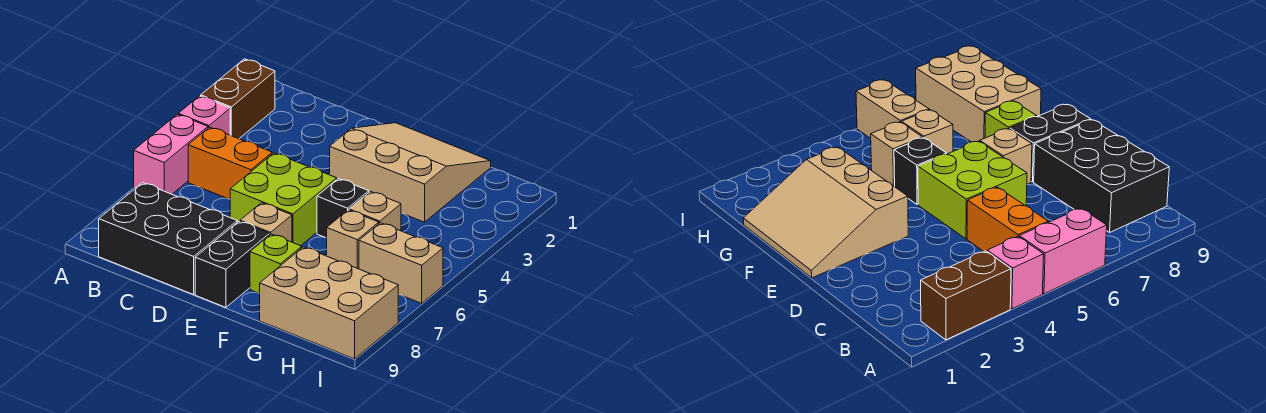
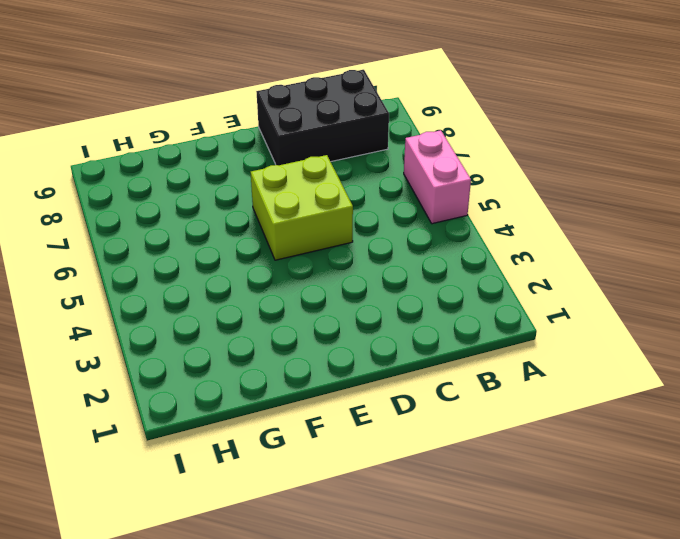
none -> brown brick A2:A3 level 1
none -> pink brick A4 level 1
none -> orange brick B5:C5 level 1

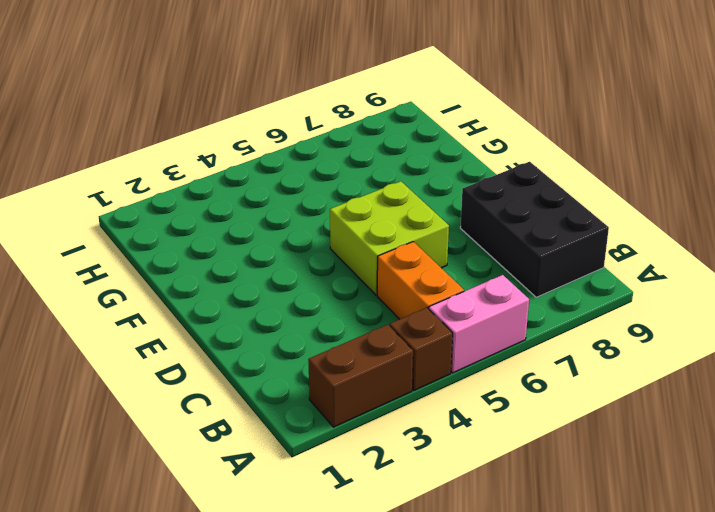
brown brick A4 level 1 -> pink brick A4 level 1
none -> tan slope E1:G3 level 1 top 3
none -> tan brick E7 level 1
none -> black brick E8:E9 level 1

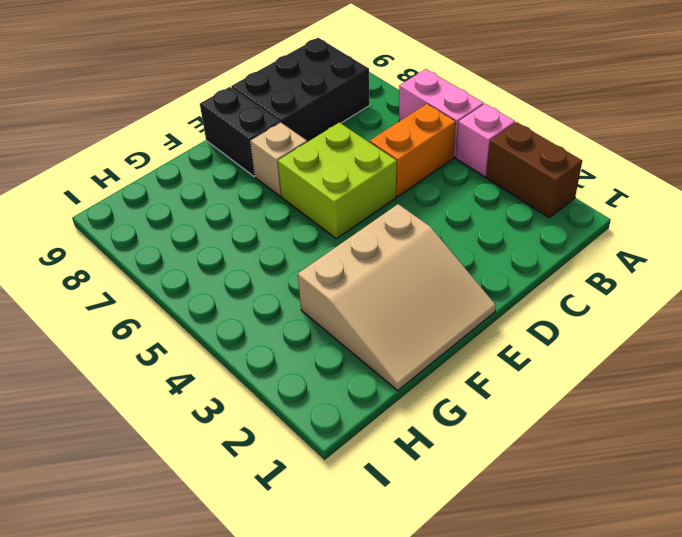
none -> black brick F5 level 1
none -> lime brick F8 level 1
none -> tan brick G5 level 1

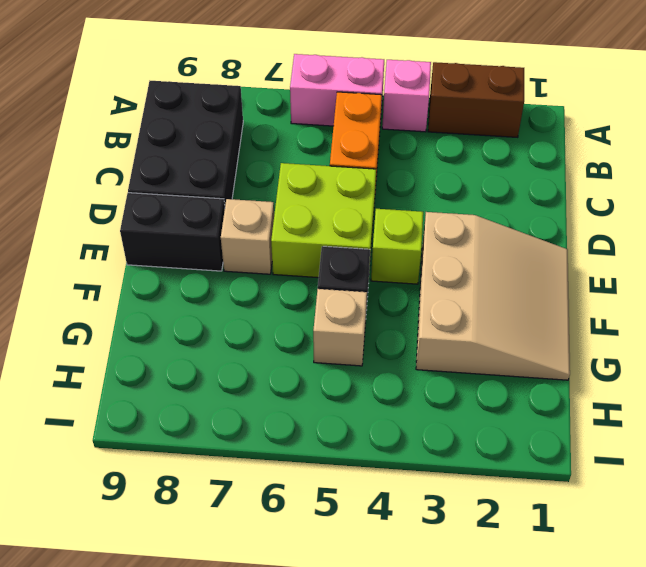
lime brick E4 level 1 -> lime brick F8 level 1
none -> tan brick G6 level 1
none -> tan brick G8:I9 level 1
none -> tan brick H6:I6 level 1

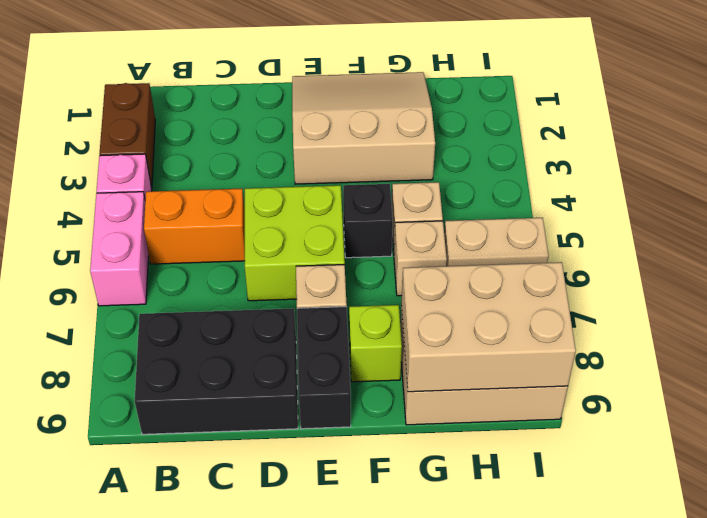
tan brick G8:I9 level 2 -> none

